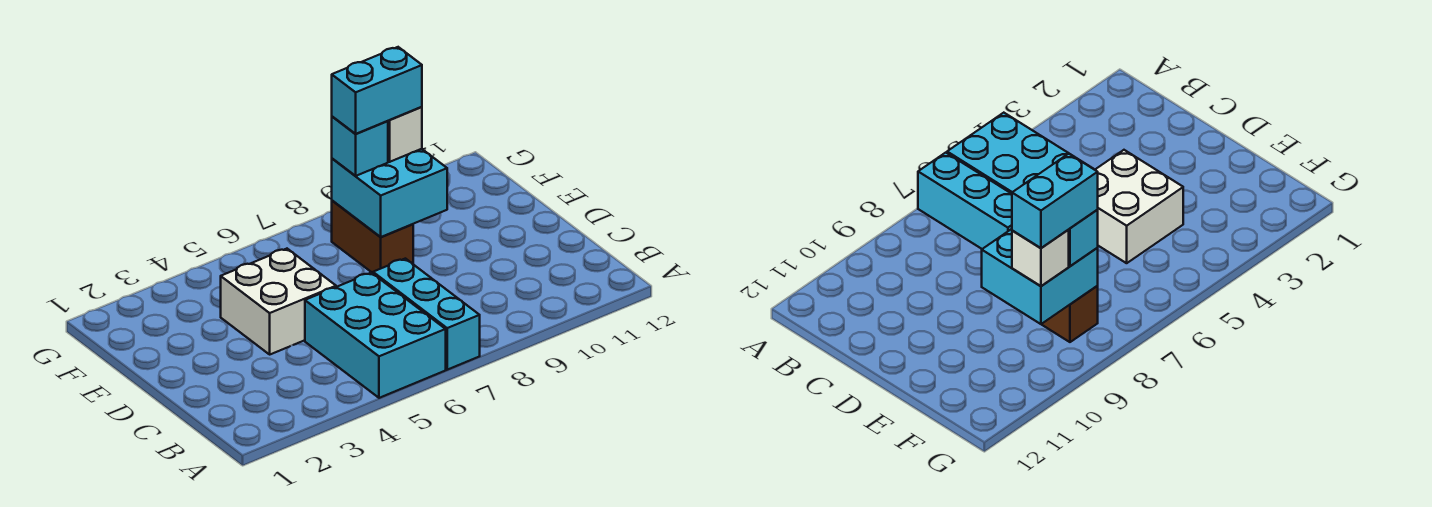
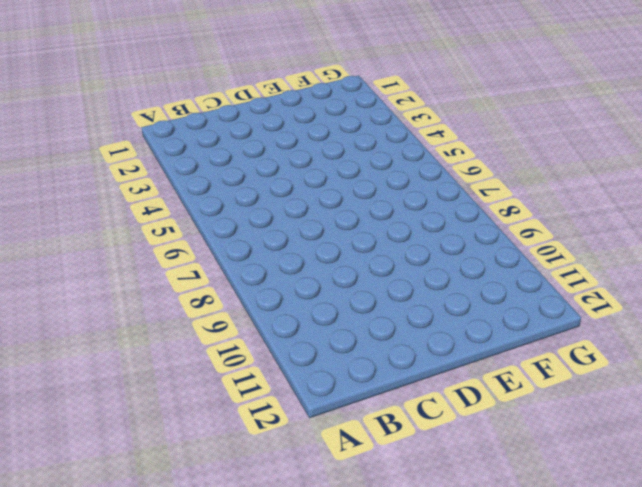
none -> cyan brick A5:C6 level 1
none -> cyan brick A7:C7 level 1

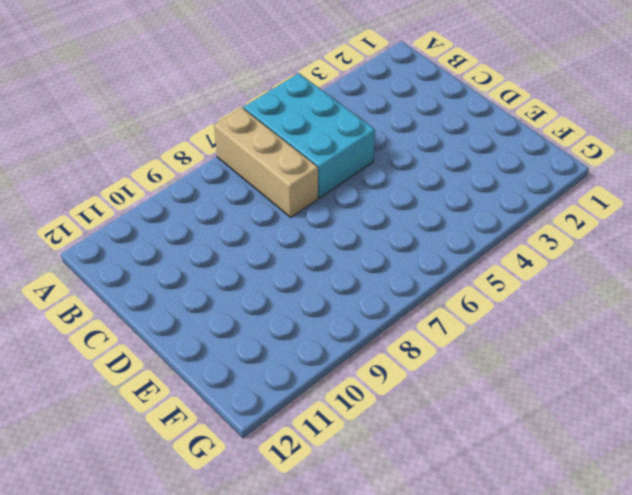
tan brick A7:C7 level 1 -> cyan brick A7:C7 level 1
none -> white brick D4:E5 level 1
none -> brown brick E8:F8 level 1

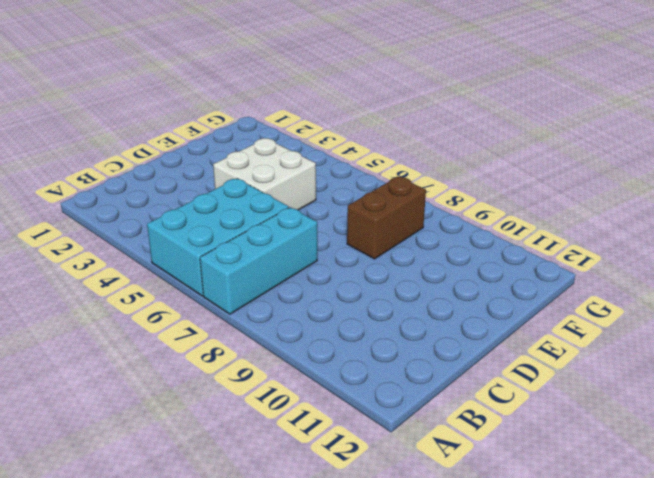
none -> cyan brick E8:F9 level 2
none -> cyan brick F8 level 3

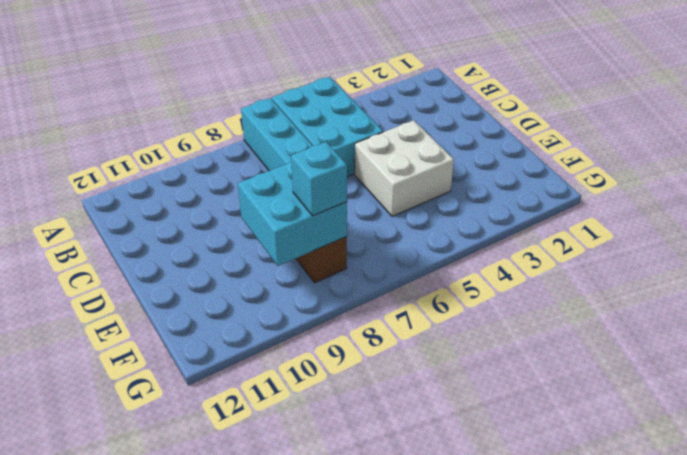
none -> white brick F9 level 3
none -> cyan brick F8:F9 level 4

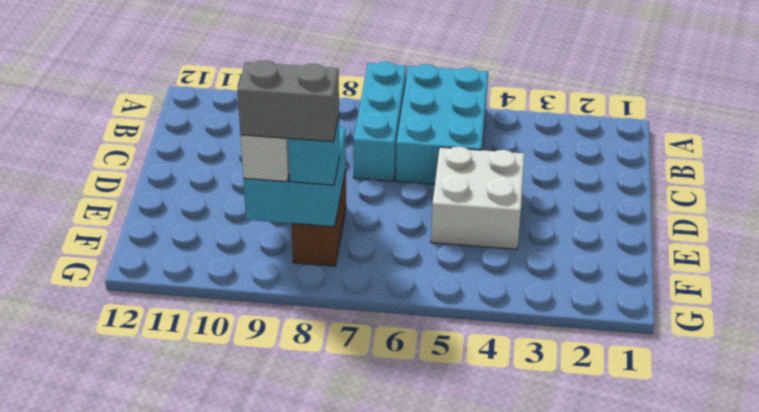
grey brick F8:F9 level 4 -> cyan brick F8:F9 level 4

